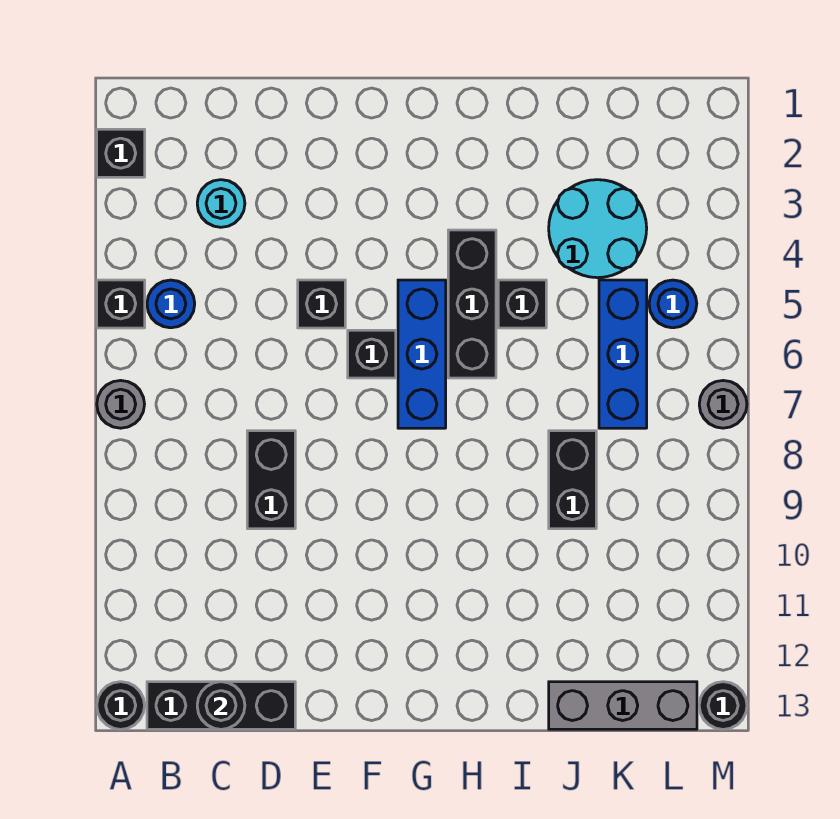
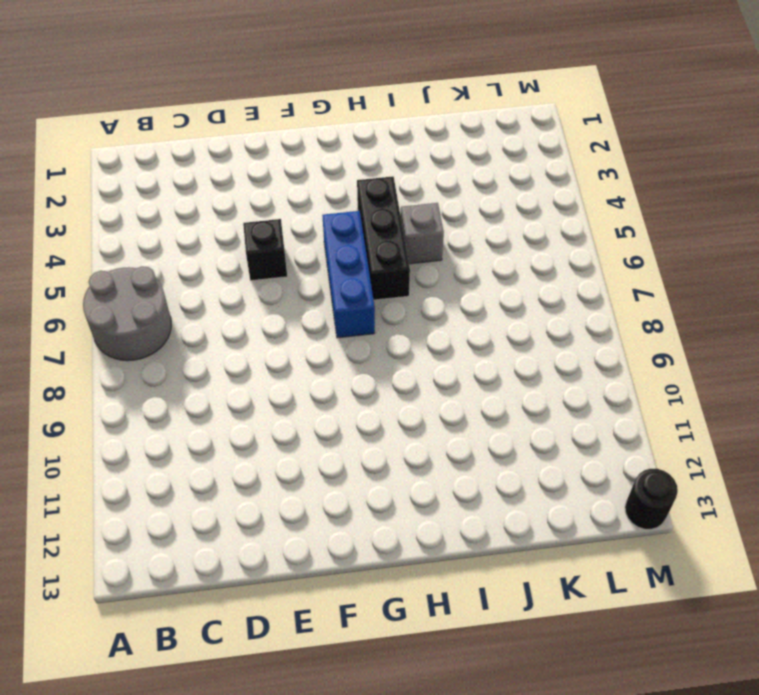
grey round brick A6:B7 level 1 -> grey round brick A7 level 1
grey brick I5 level 1 -> black brick I5 level 1
none -> black brick A2 level 1
none -> black brick A5 level 1
none -> black round brick A13 level 1

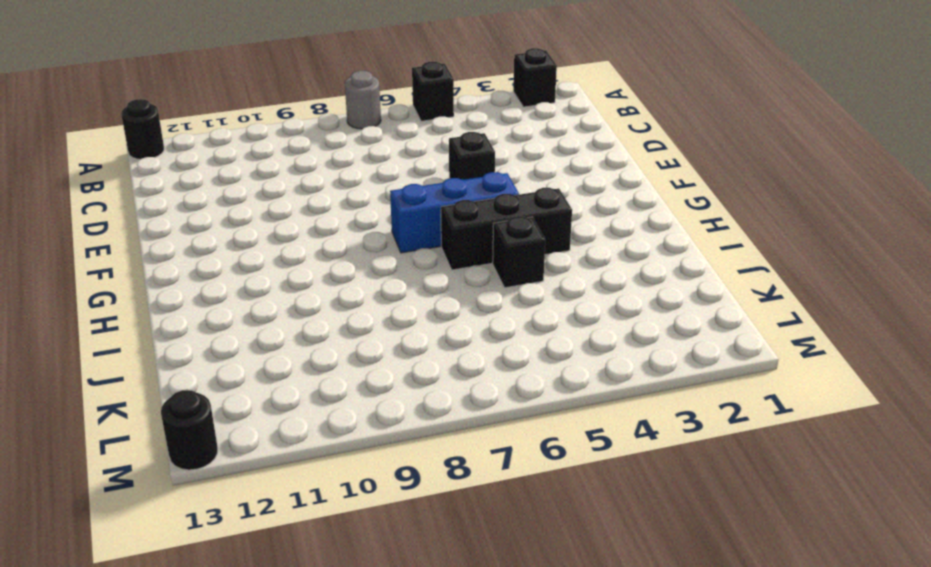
none -> blue round brick B5 level 1
none -> black brick B13:D13 level 1
none -> cyan round brick C3 level 1

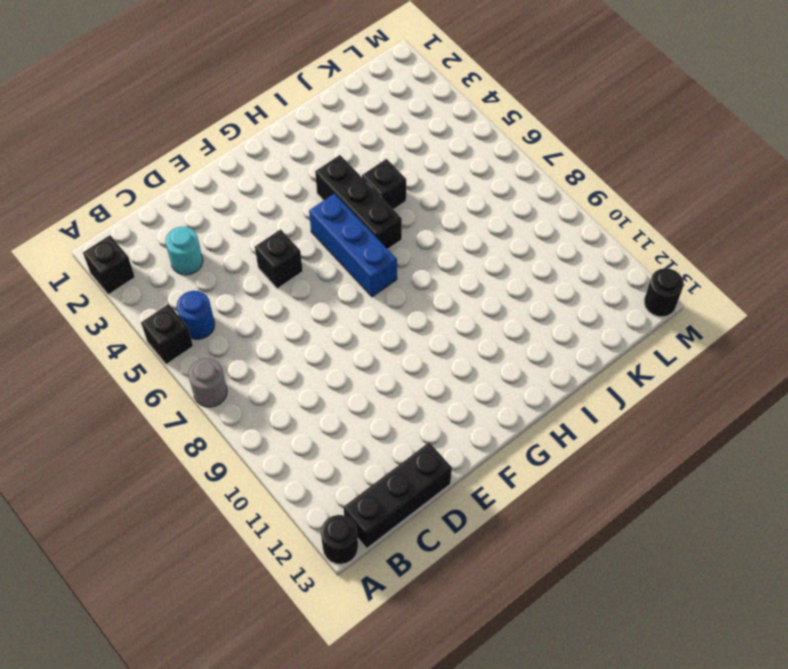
none -> black brick D8:D9 level 1
none -> black brick F6 level 1
none -> cyan round brick J3:K4 level 1

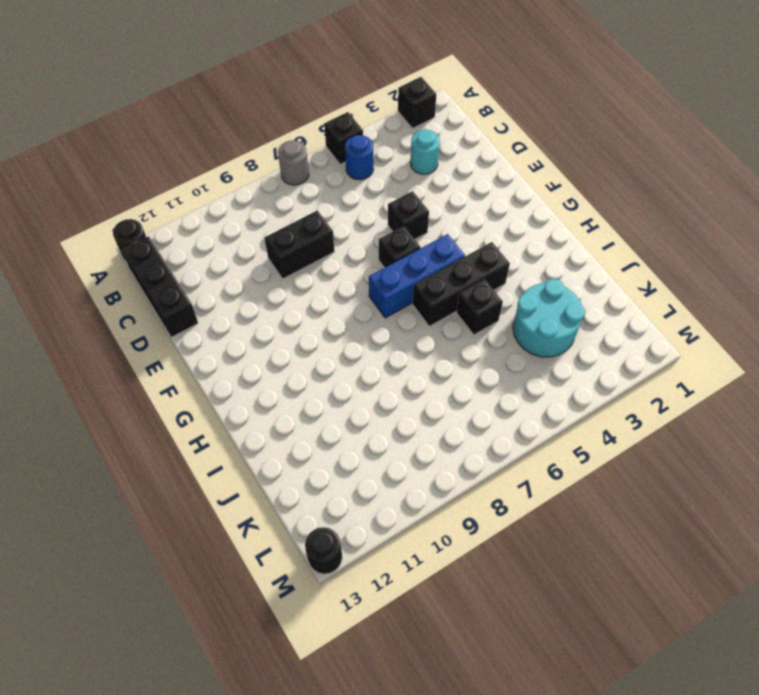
none -> black brick J8:J9 level 1
none -> grey brick J13:L13 level 1
none -> blue brick K5:K7 level 1

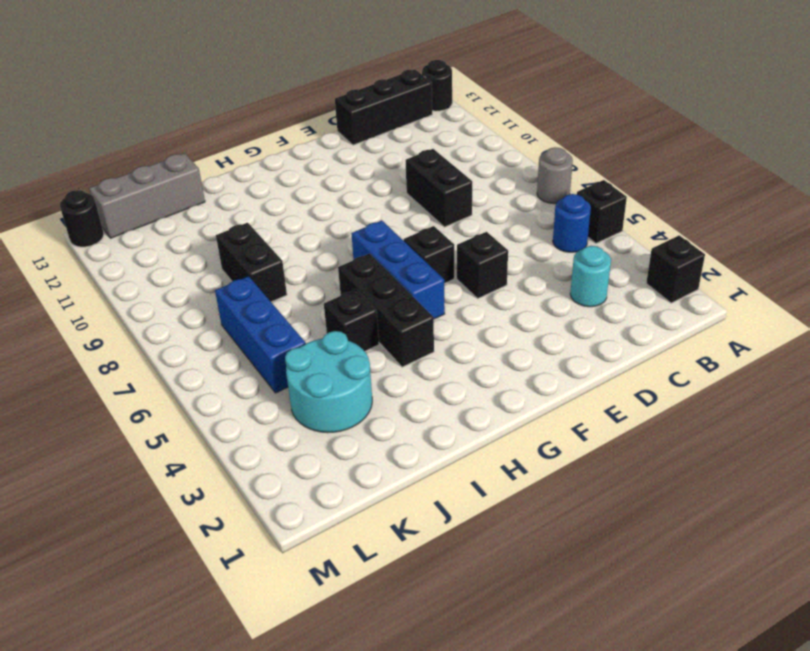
none -> blue round brick L5 level 1
none -> grey round brick M7 level 1
none -> black round brick C13 level 2

